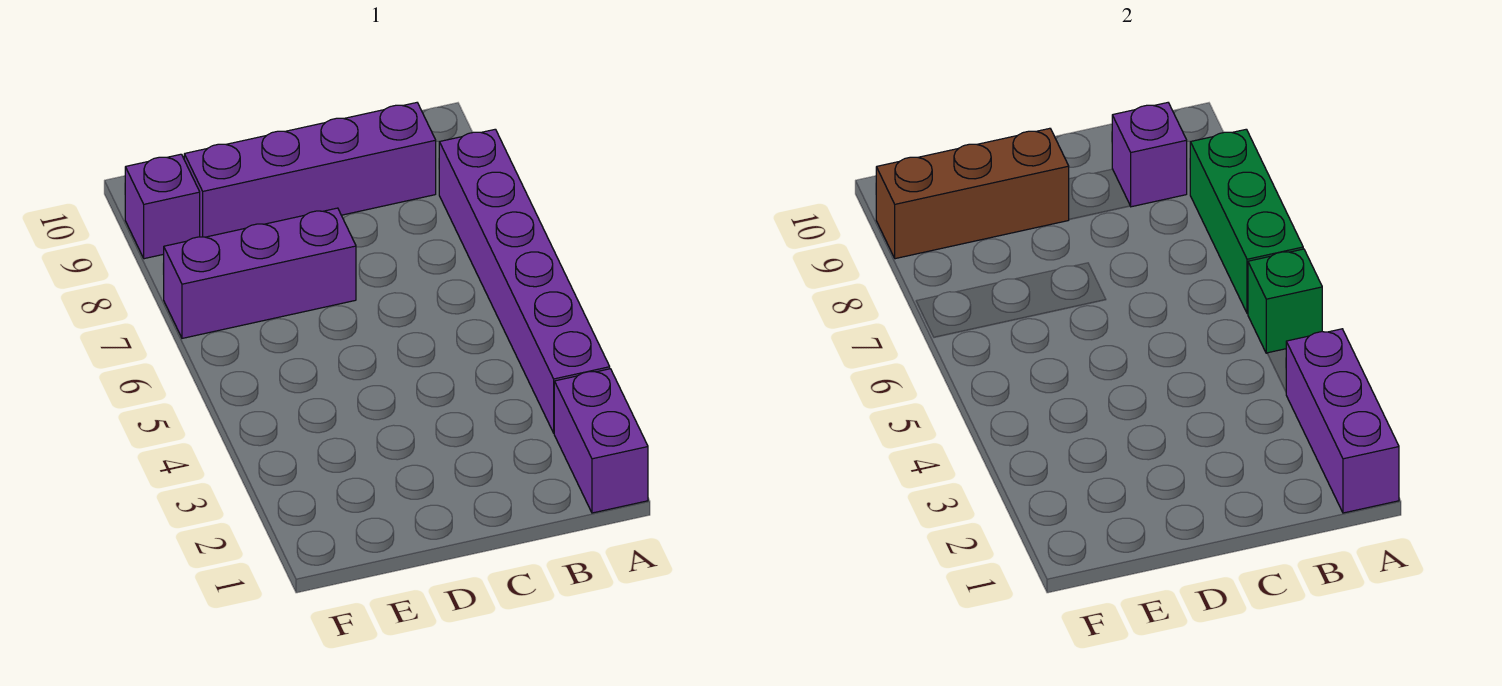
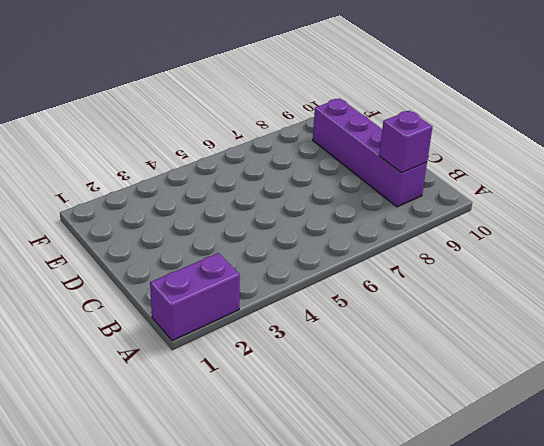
none -> purple brick A3:A8 level 1
none -> purple brick D7:F7 level 1

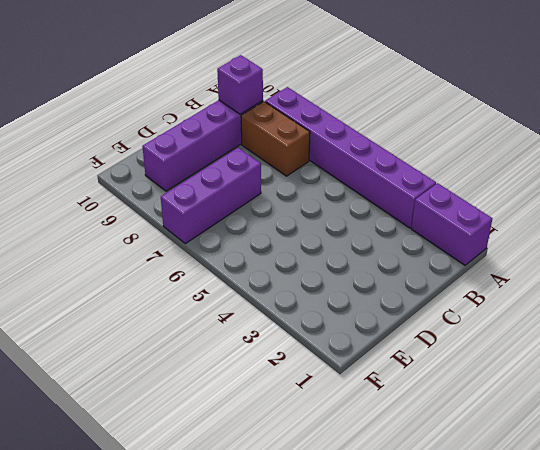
brown brick B7:B8 level 1 -> none
none -> purple brick F9 level 1
none -> purple brick A1:A3 level 2

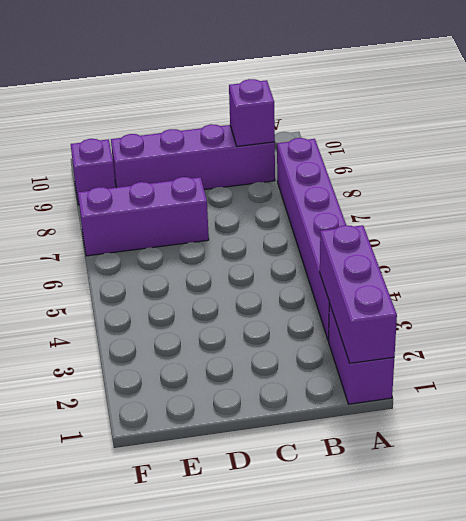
none -> green brick A5 level 2
none -> green brick A6:A8 level 2

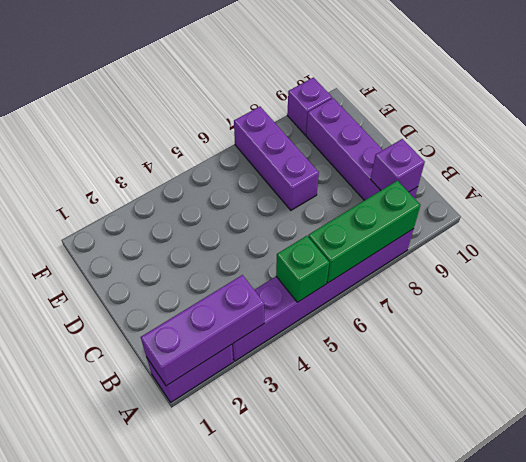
none -> brown brick D9:F9 level 2

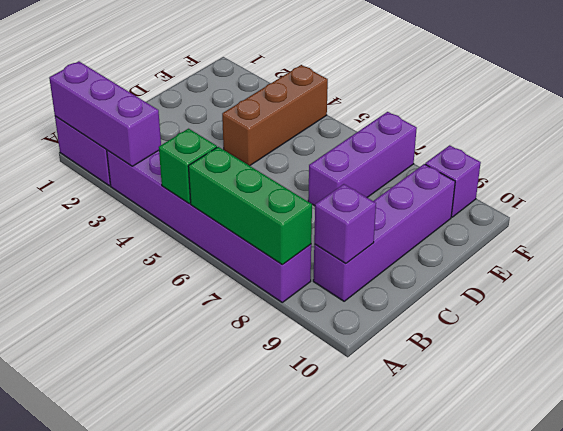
brown brick D4:F4 level 1 -> brown brick D9:F9 level 2

